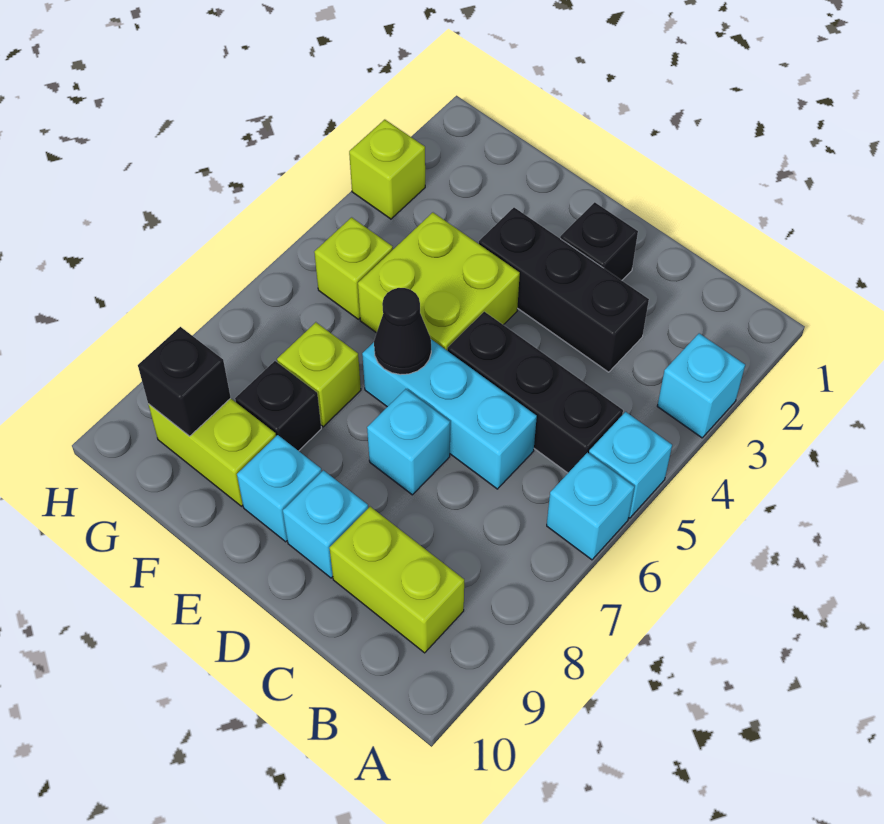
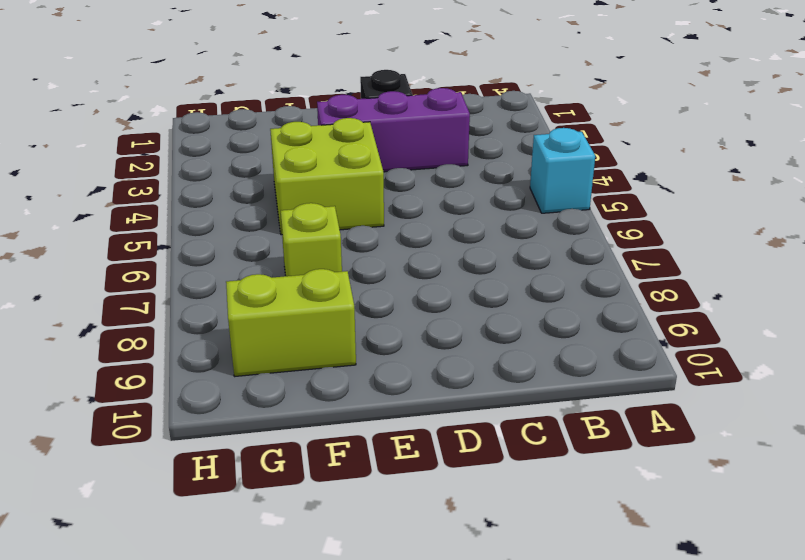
purple brick C3:E3 level 1 -> black brick C3:E3 level 1
none -> cyan brick A3 level 1
none -> cyan brick A6 level 1
none -> black brick B5:D5 level 1

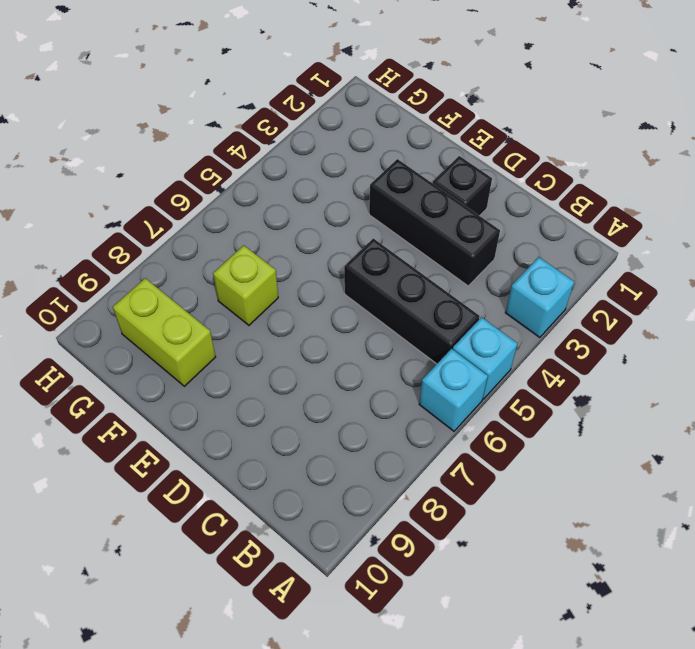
none -> lime brick B9:C9 level 1
none -> cyan brick C6:E6 level 1
none -> cyan brick D7 level 1

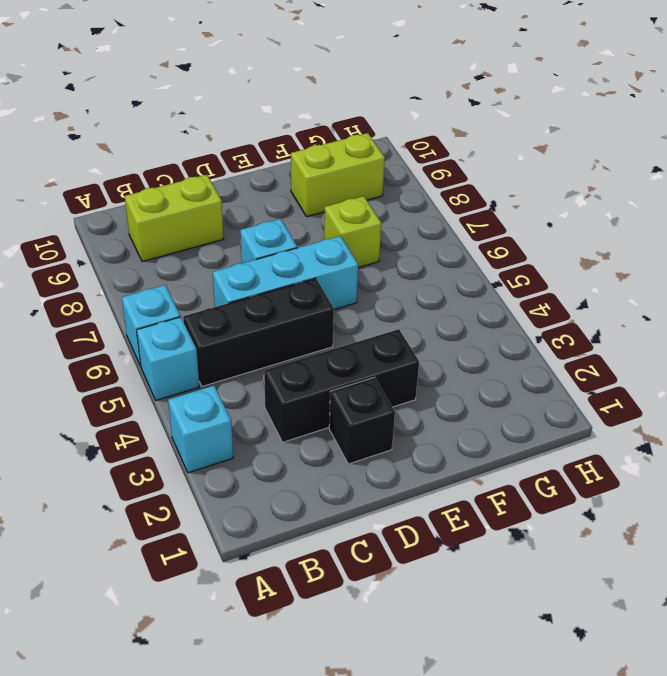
none -> cyan brick D9 level 1
none -> lime brick E4:F5 level 1
none -> cyan brick E9 level 1

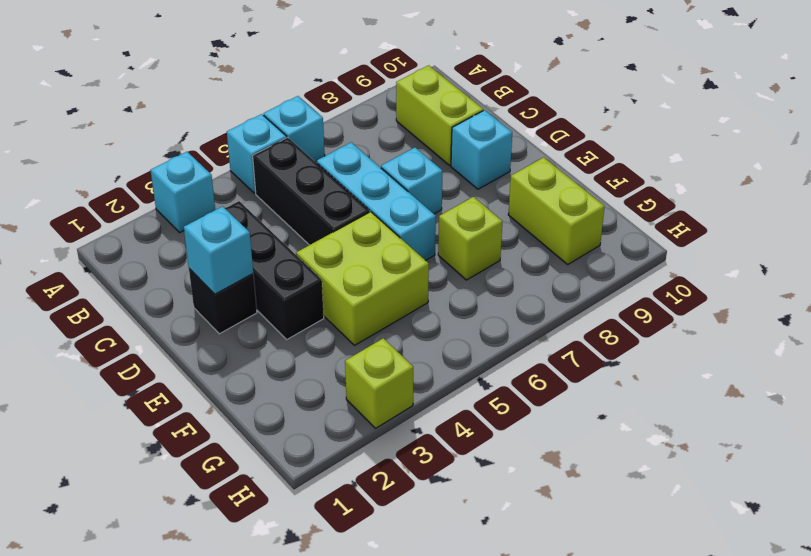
cyan brick D2 level 2 -> cyan brick E9 level 1
none -> black brick F8 level 1
none -> lime brick G5 level 1
none -> black cone E6 level 2

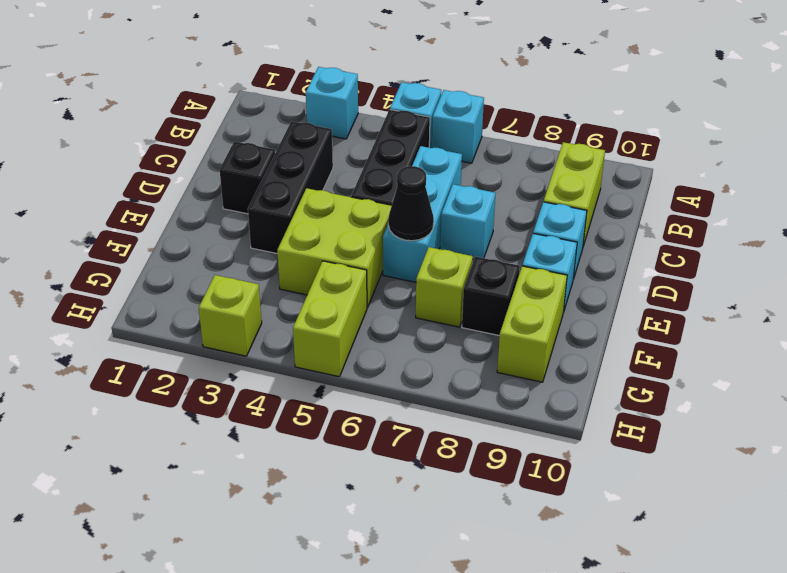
lime brick G5:H5 level 1 -> lime brick G5 level 1
none -> black brick G9 level 2

